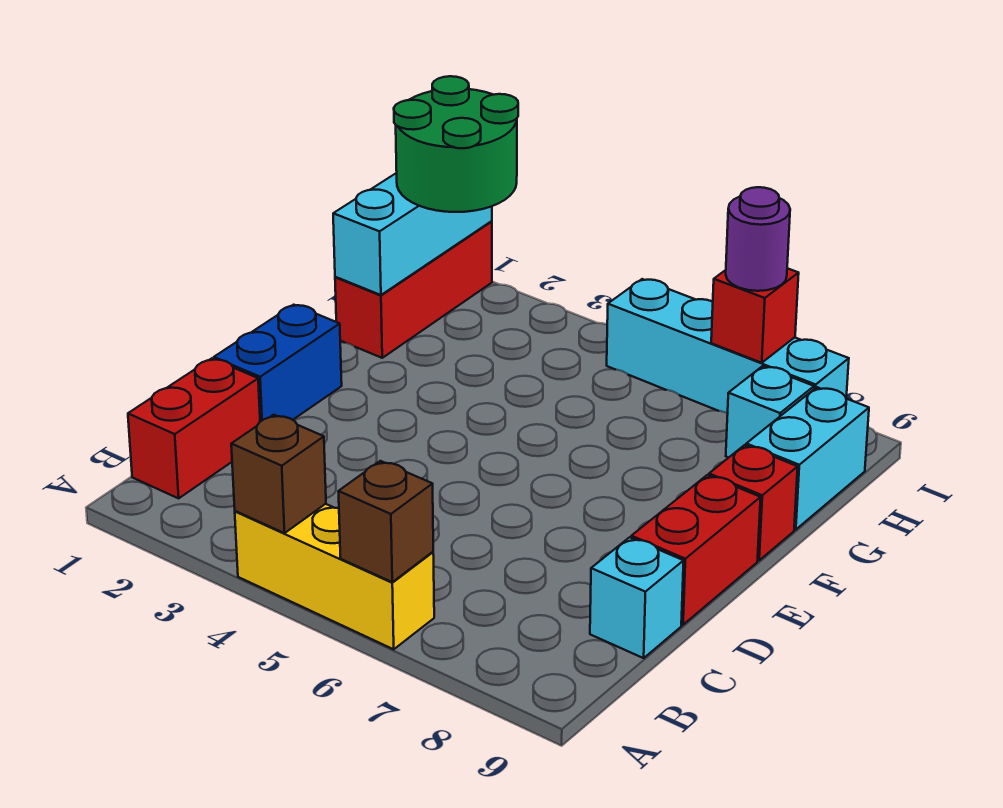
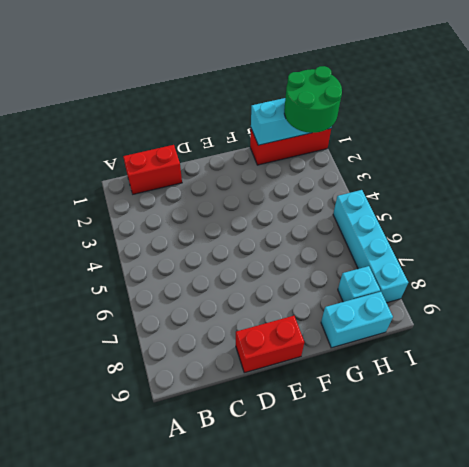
none -> yellow brick A4:A6 level 1
none -> cyan brick C9 level 1
none -> blue brick D1:E1 level 1

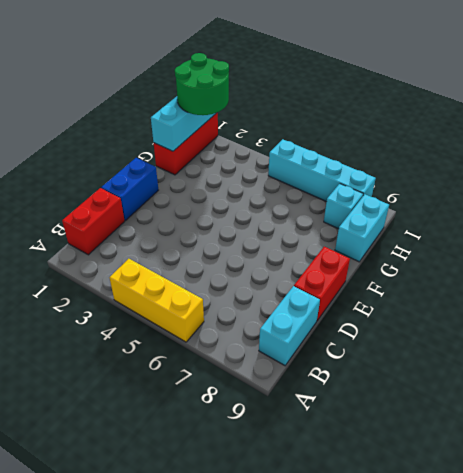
cyan brick B9:C9 level 1 -> cyan brick C9 level 1
none -> red brick F9 level 1
none -> brown brick A4 level 2
none -> brown brick A6 level 2

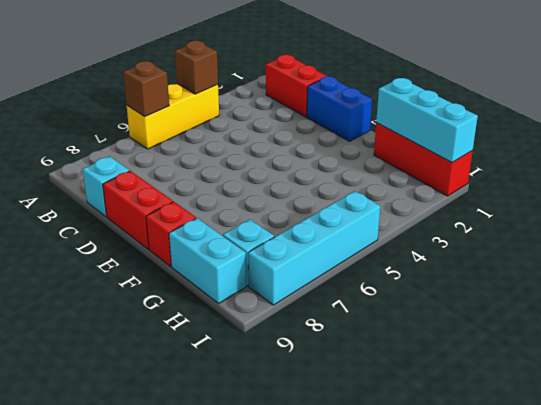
none -> red brick I7 level 2
none -> green round brick H1:I2 level 3
none -> purple round brick I7 level 3

